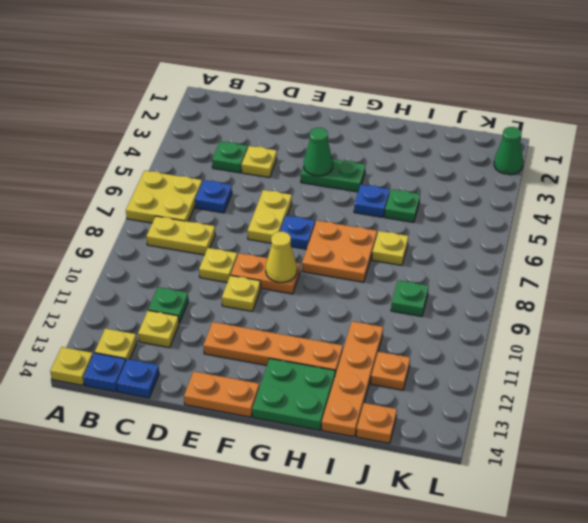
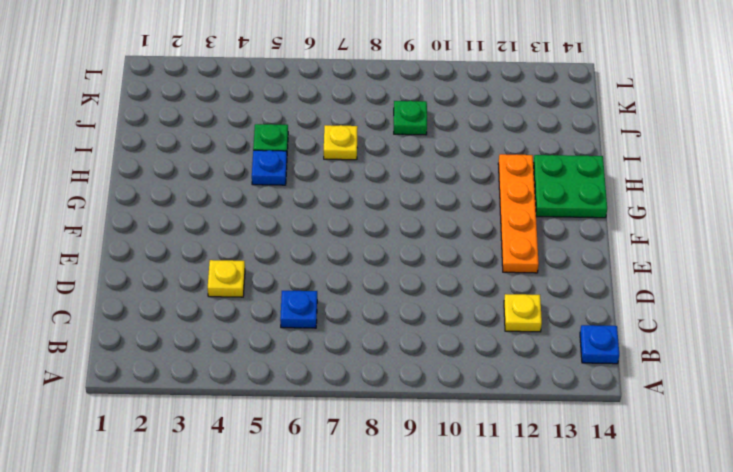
none -> yellow plate A6:B7 level 1
none -> yellow plate A14 level 1
none -> yellow plate B8:C8 level 1
none -> yellow plate B13 level 1

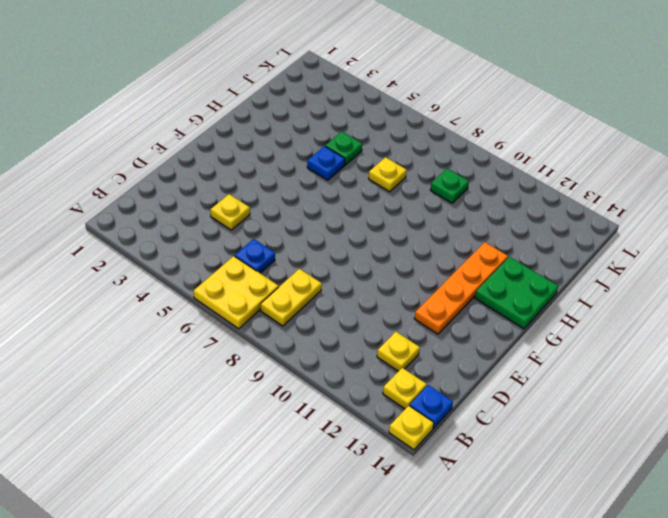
none -> green plate C4 level 1
none -> green plate C11 level 1
none -> blue plate C14 level 1
none -> yellow plate D9 level 1

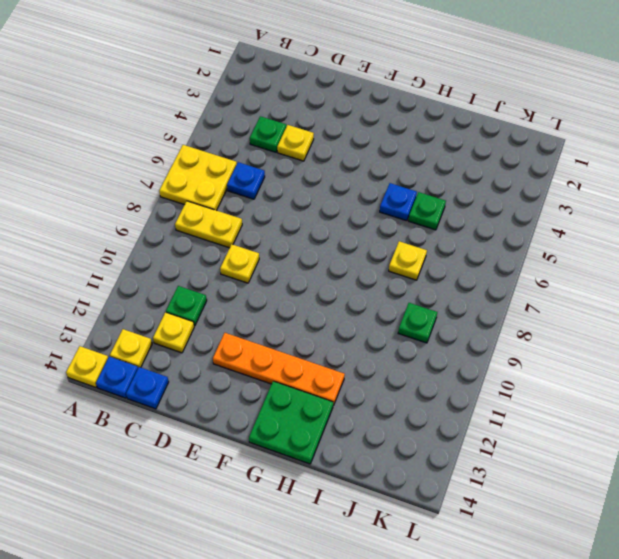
none -> yellow plate E6:E7 level 1
none -> orange plate E9:F9 level 1
none -> yellow plate E10 level 1
none -> orange plate E14:F14 level 1

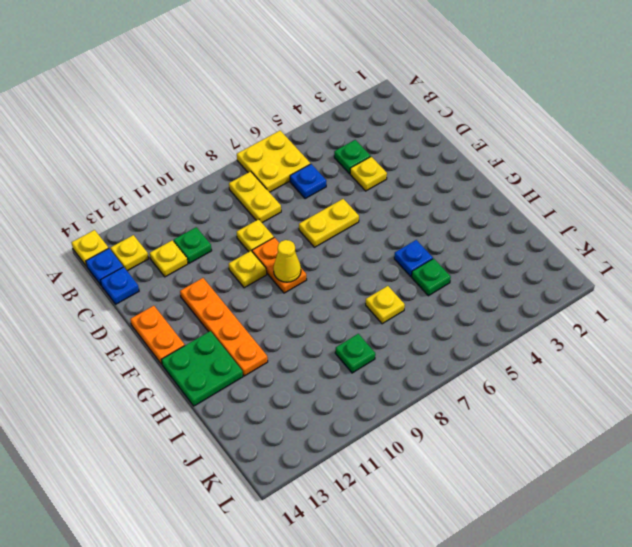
none -> green plate F4:G4 level 1
none -> blue plate F7 level 1
none -> orange plate G7:H8 level 1
none -> orange plate I11:I14 level 1

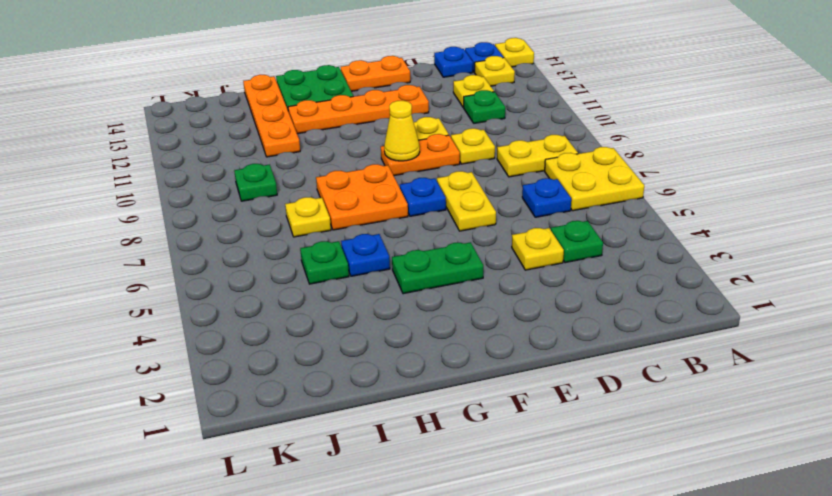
none -> orange plate J12 level 1
none -> orange plate J14 level 1
none -> green cone L2 level 1
none -> green cone F4 level 2

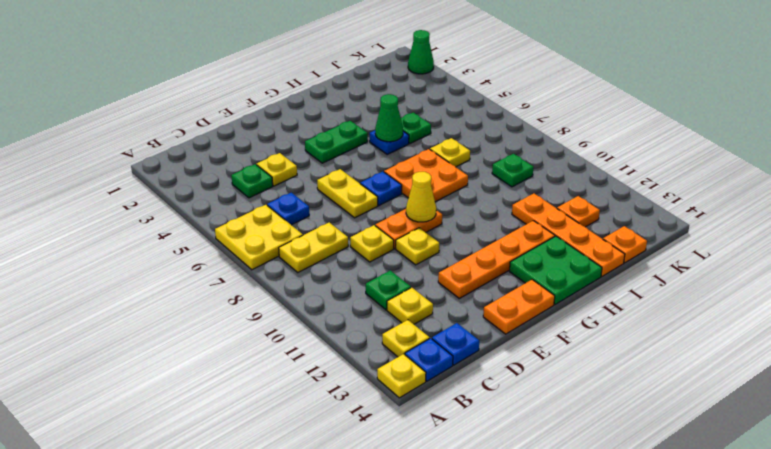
green cone H5 level 2 -> green cone F4 level 2

